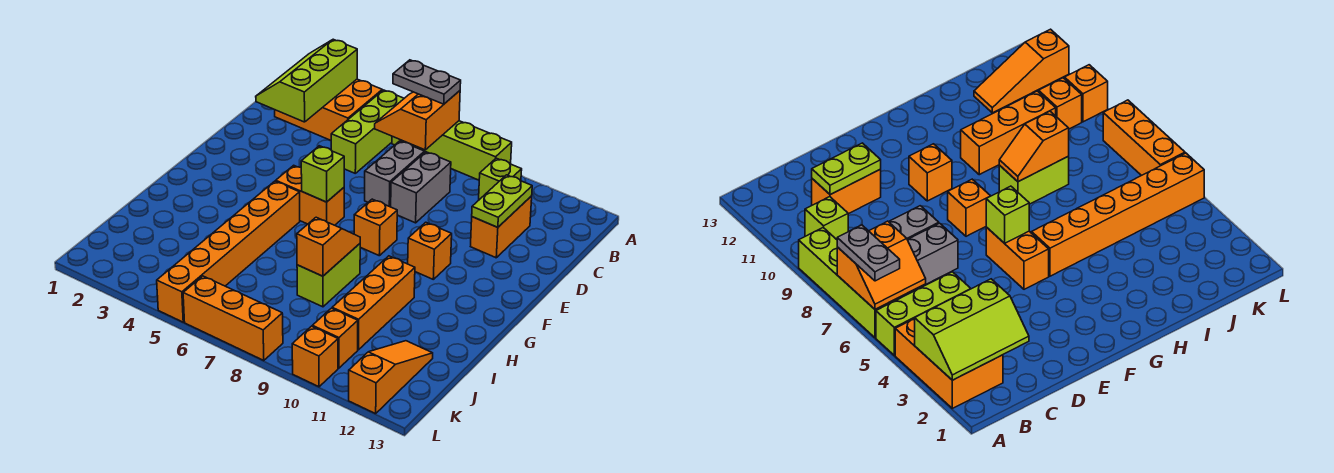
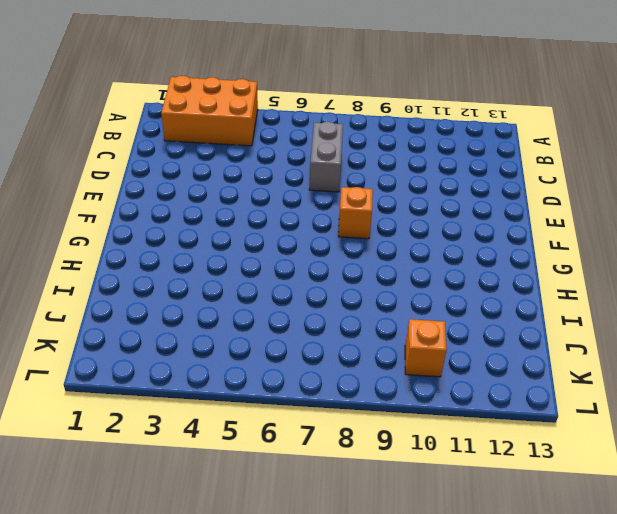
none -> lime brick A5:C5 level 1
none -> lime brick A6:A9 level 1
none -> lime brick B10 level 1

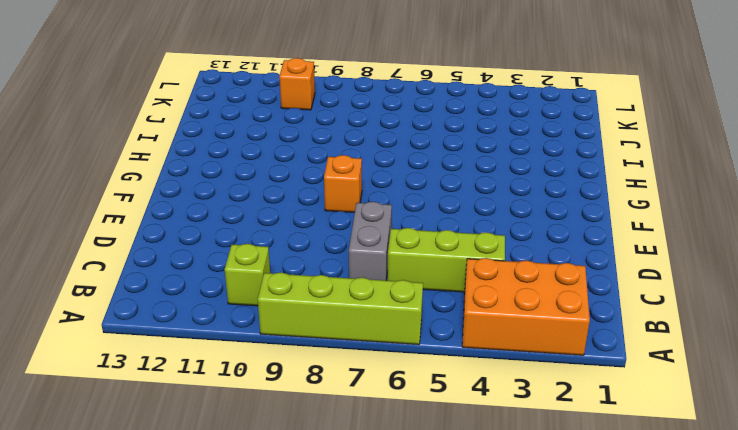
lime brick C4:C6 level 1 -> lime brick A5:C5 level 1
none -> grey brick C8:D8 level 1
none -> orange brick C11:D11 level 1
none -> orange brick F5:F6 level 1

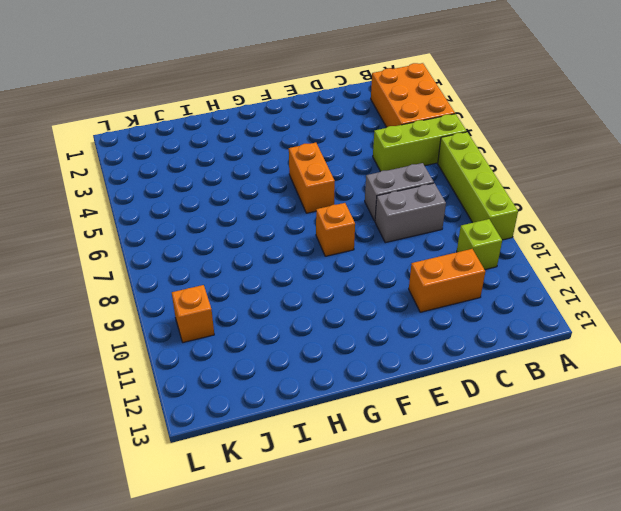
none -> orange brick F10 level 1
none -> orange brick G5:L5 level 1
none -> lime brick H8:I8 level 1

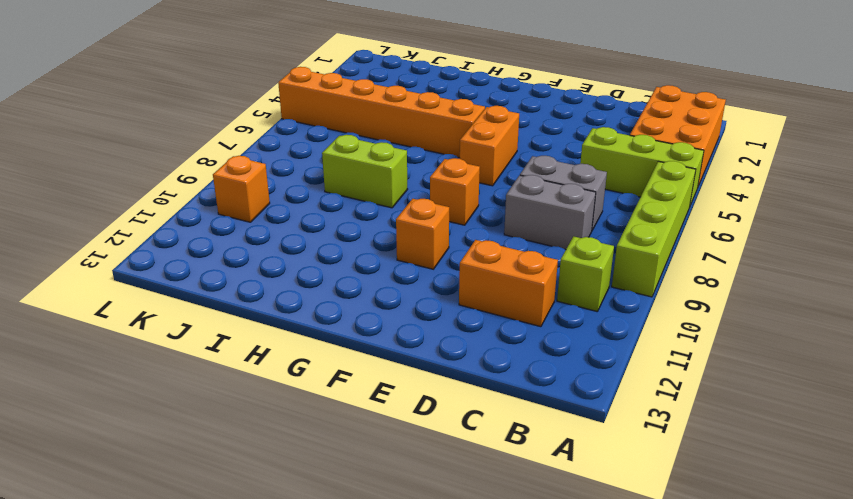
none -> orange brick H10:J10 level 1
none -> orange slope J12:L12 level 1 top L
none -> orange brick L6:L8 level 1

